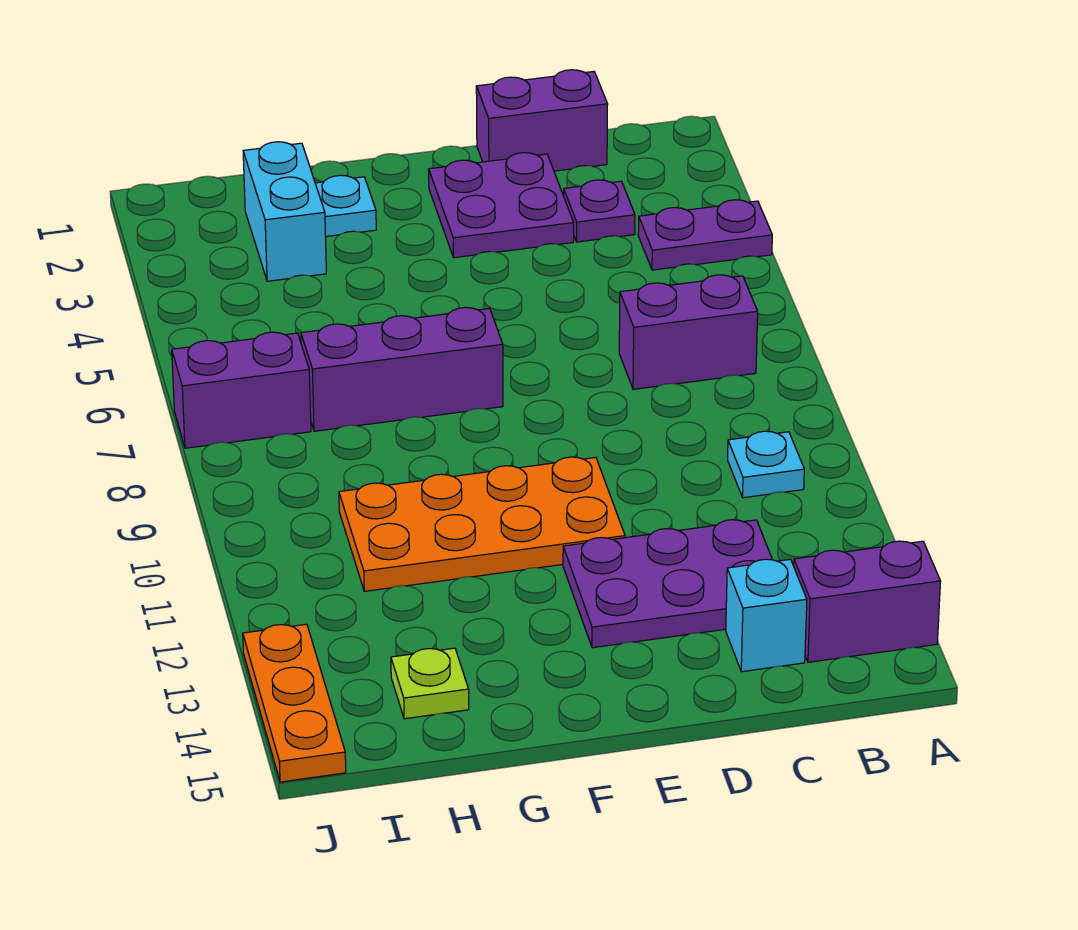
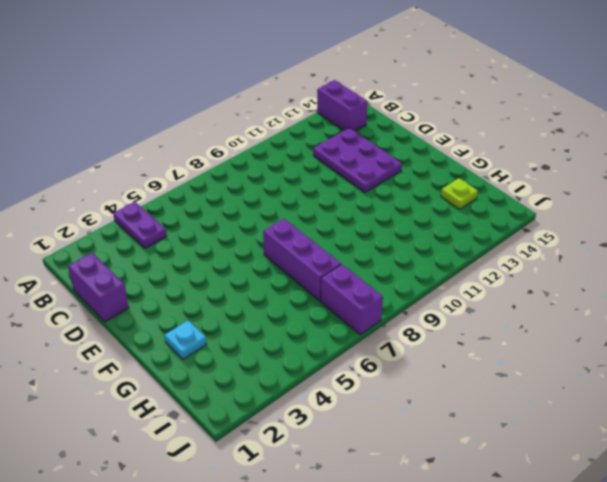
none -> purple brick B7:C7 level 1
none -> cyan plate B10 level 1
none -> purple plate C3 level 1

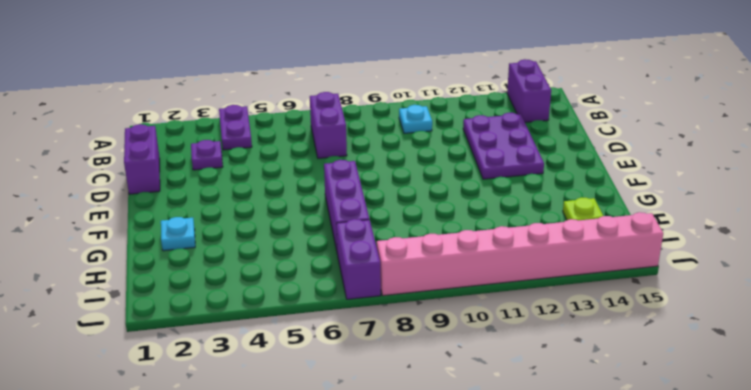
pink brick J8:J15 level 1 -> orange plate J13:J15 level 1
none -> cyan brick C14 level 1
none -> purple plate D2:E3 level 1
none -> orange plate E10:H11 level 1

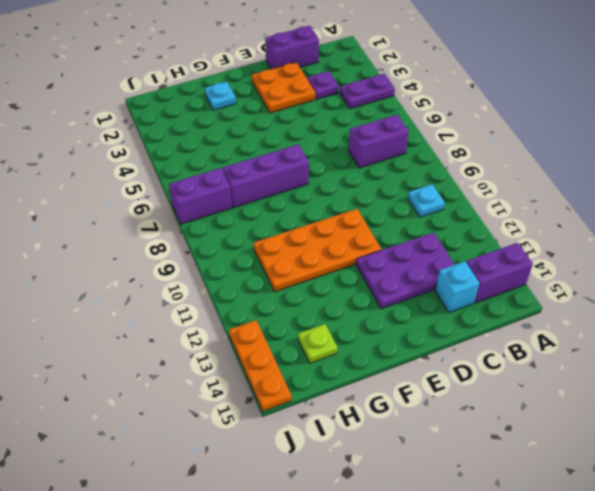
orange plate D2:E3 level 1 -> purple plate D2:E3 level 1
none -> cyan brick H2:H3 level 1

